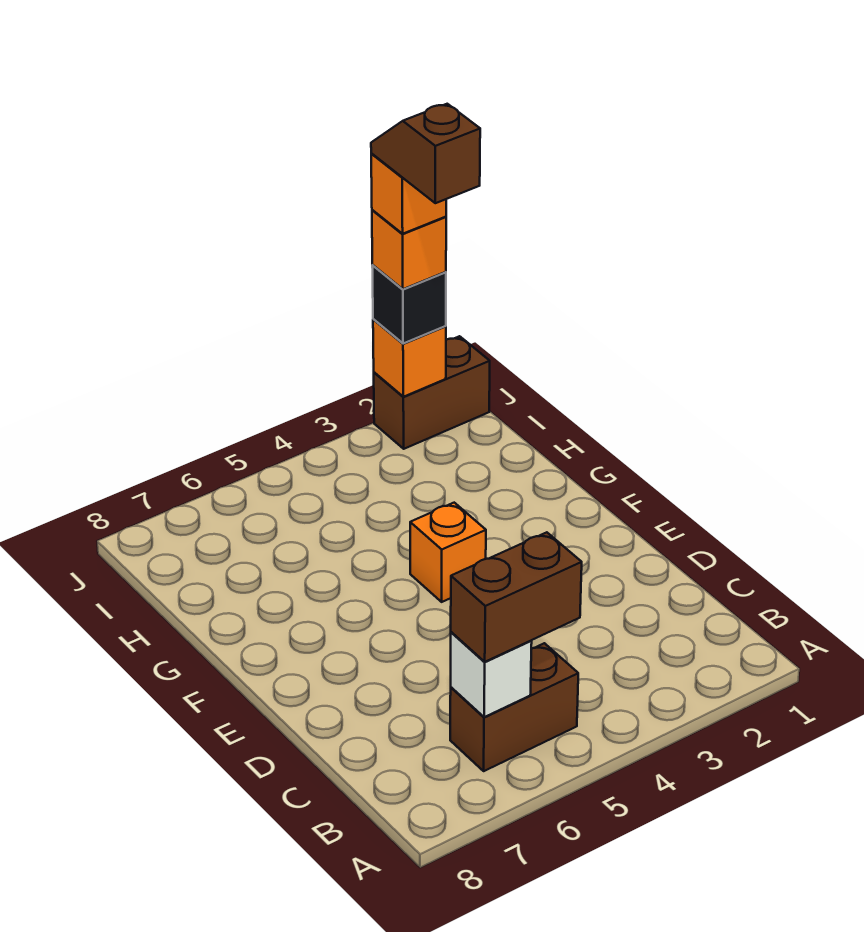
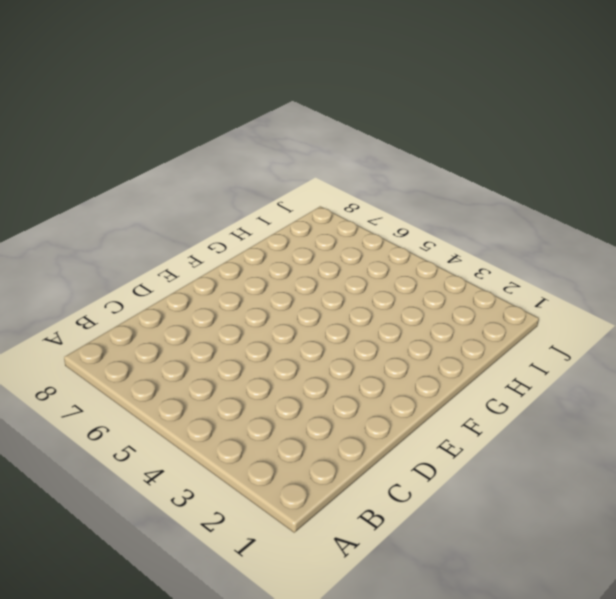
none -> brown brick B5:B6 level 1
none -> orange brick F4 level 1

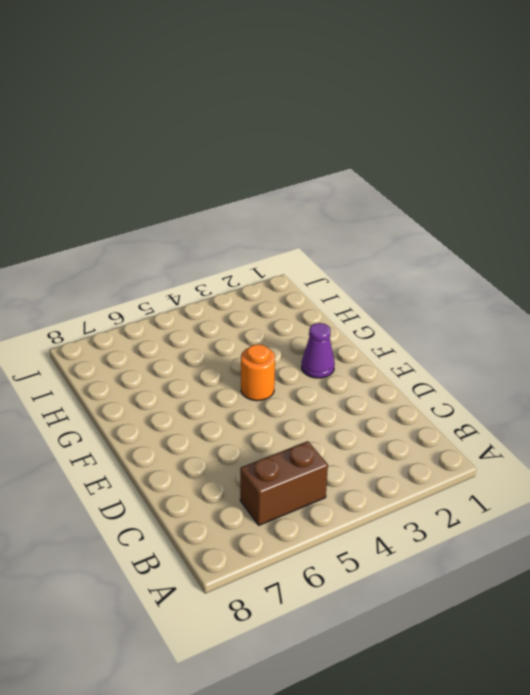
purple cone F2 level 1 -> none
orange round brick F4 level 1 -> orange brick F4 level 1
none -> brown brick J1:J2 level 1
none -> white brick B6 level 2

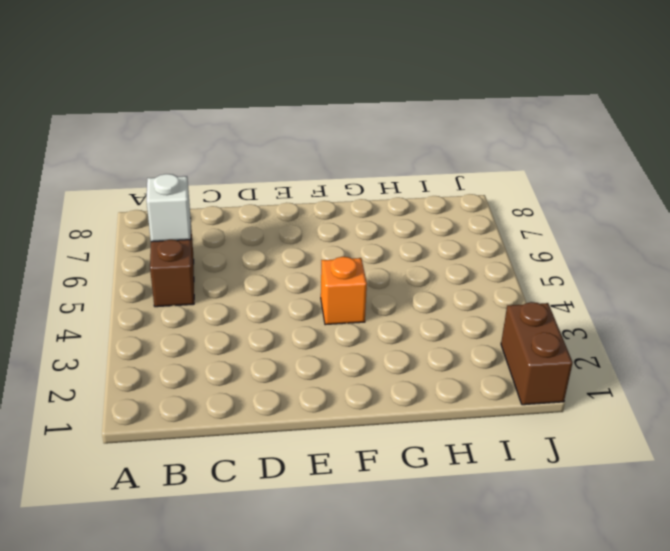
none -> orange brick J2 level 2
none -> brown brick B5:B6 level 3

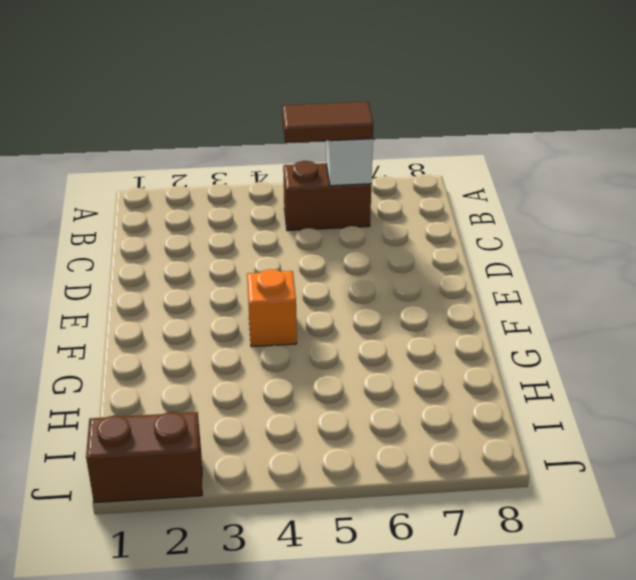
brown tile B5:B6 level 3 -> brown brick B5:B6 level 3
none -> orange brick J2 level 2
none -> black brick J2 level 3

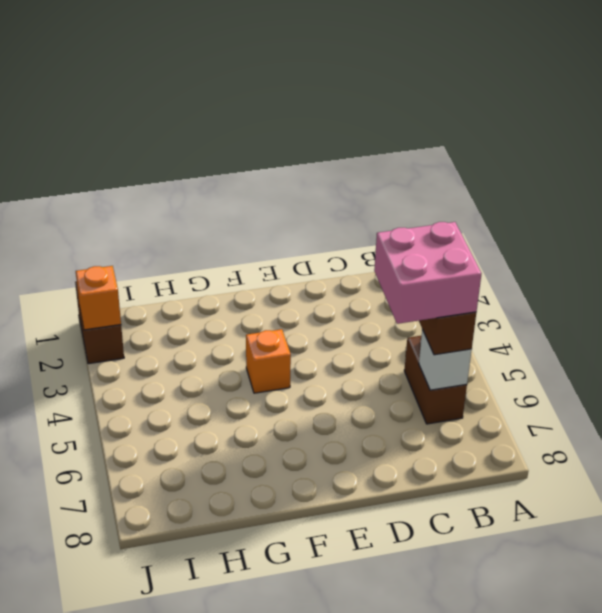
pink brick B5:C6 level 4 -> none
none -> black brick J2 level 3
none -> orange brick J2 level 4

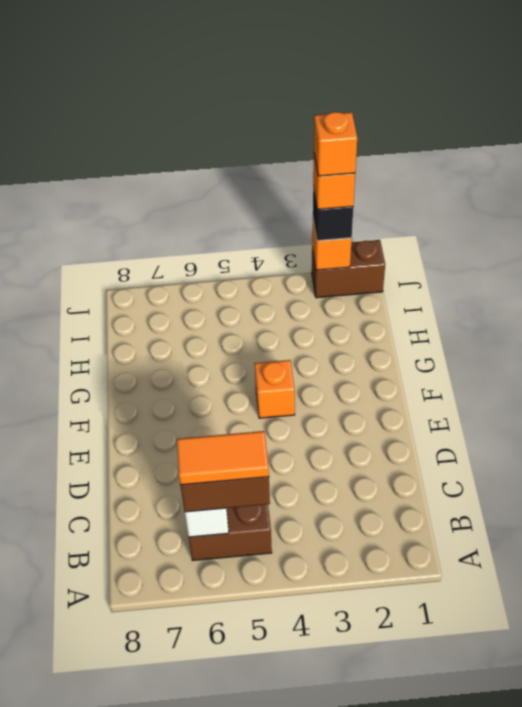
orange tile B5:B6 level 4 -> none
none -> brown slope I2:J2 level 6 top I

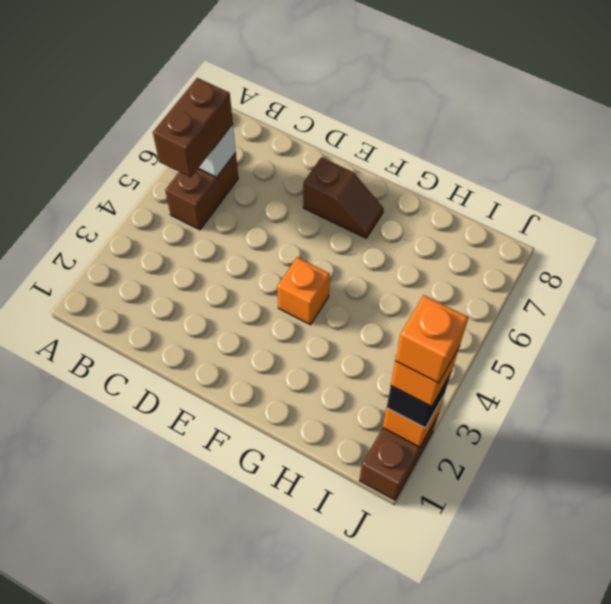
brown slope E7:F7 level 1 top E -> brown slope I2:J2 level 6 top I

